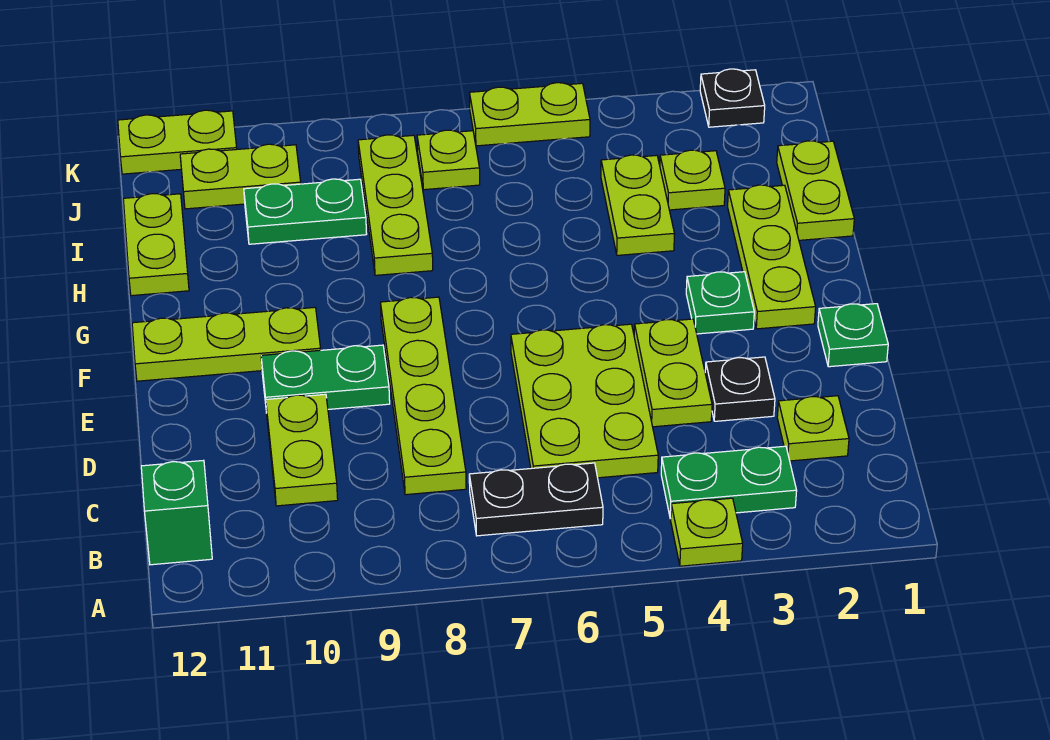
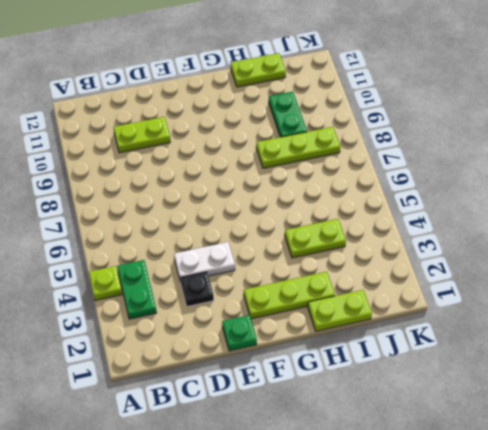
white plate D4:E4 level 1 -> lime plate D4:E4 level 1
none -> black plate B6:B7 level 1
none -> green brick B12 level 1
none -> lime plate C2 level 1

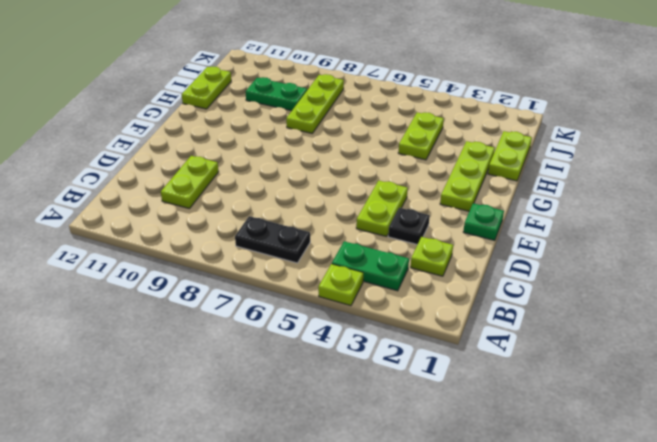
none -> green brick B12 level 1
none -> lime plate C5:E6 level 1
none -> lime plate C8:F8 level 1

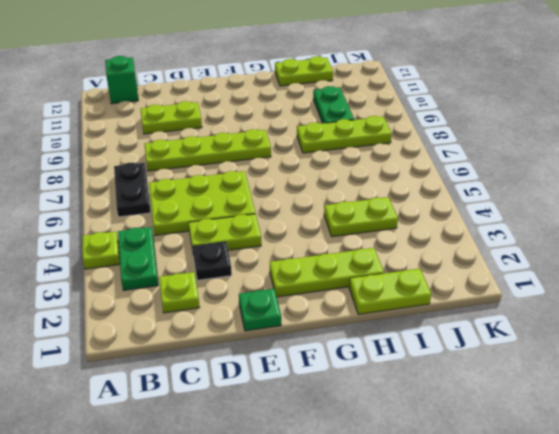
none -> green plate E9:E10 level 1
none -> green plate F3 level 1
none -> lime plate F10:F12 level 1

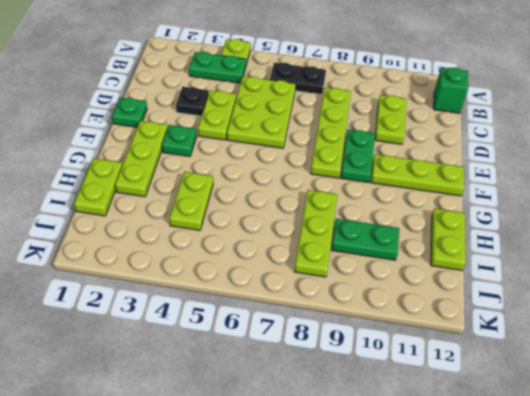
green plate E9:F9 level 1 -> green plate E9:E10 level 1
none -> lime plate C2 level 1
none -> lime plate I3 level 1
none -> lime plate J7 level 1

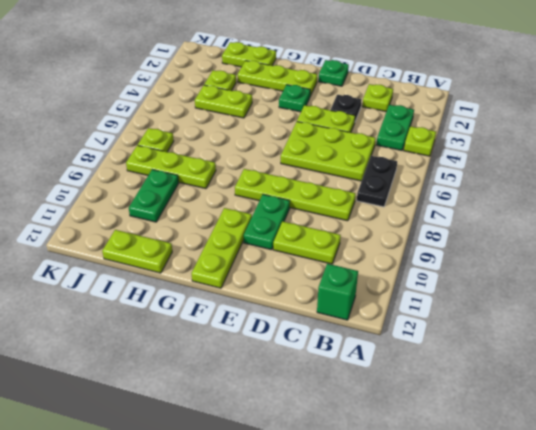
none -> lime plate J10:J11 level 1
none -> black plate K2 level 1
none -> lime plate K5:K6 level 1

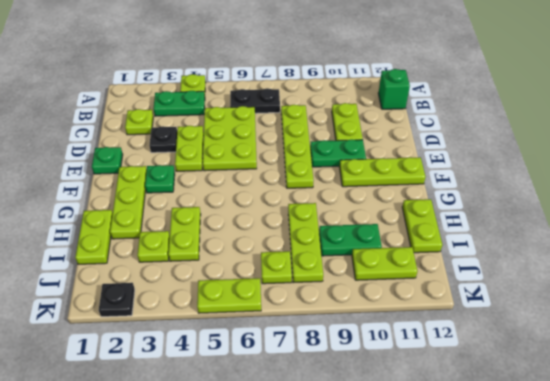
none -> lime plate K11:K12 level 1

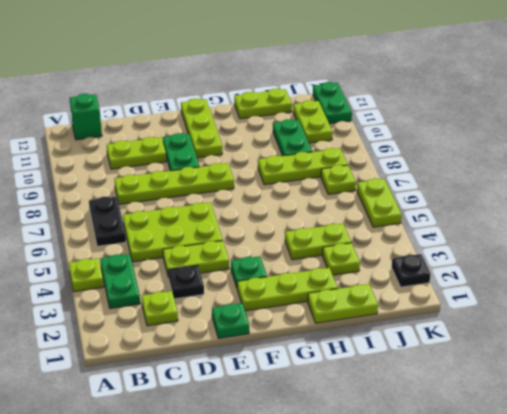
green plate K11:K12 level 1 -> lime plate K11:K12 level 1

